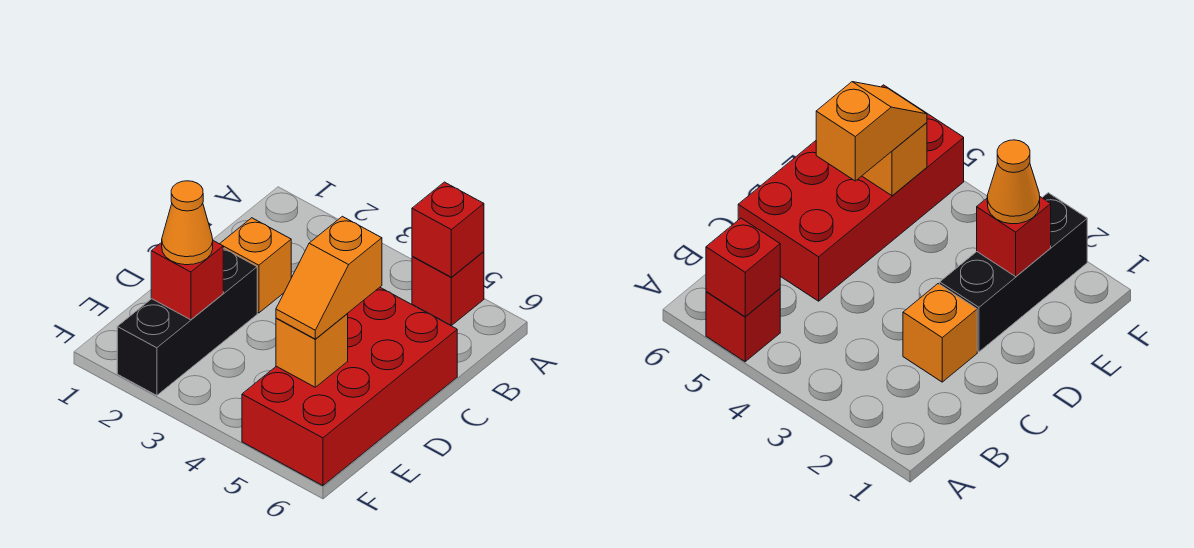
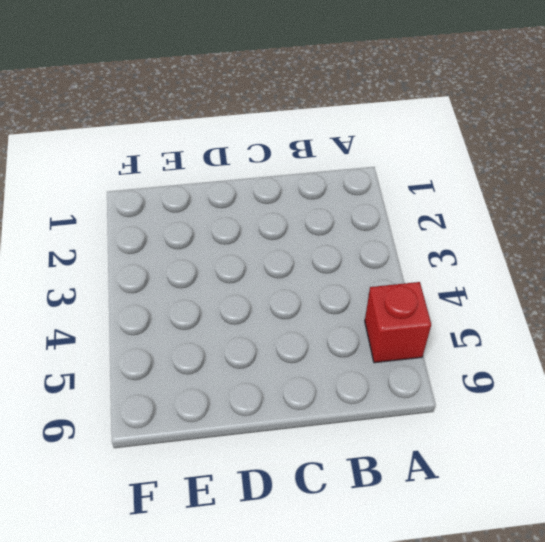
none -> orange brick C2 level 1
none -> red brick C5:F6 level 1

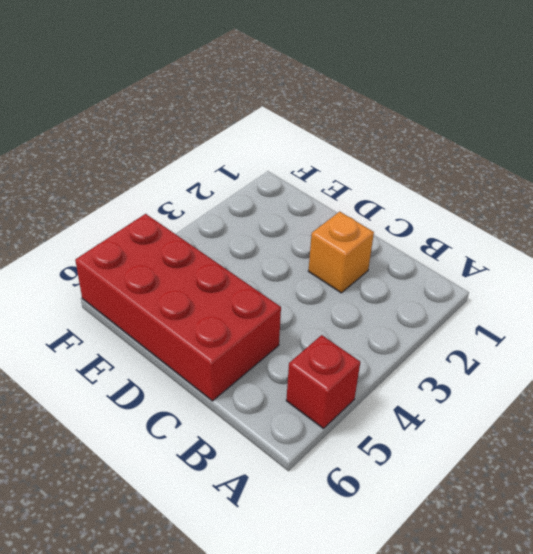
none -> black brick D2:F2 level 1
none -> red brick A5 level 2

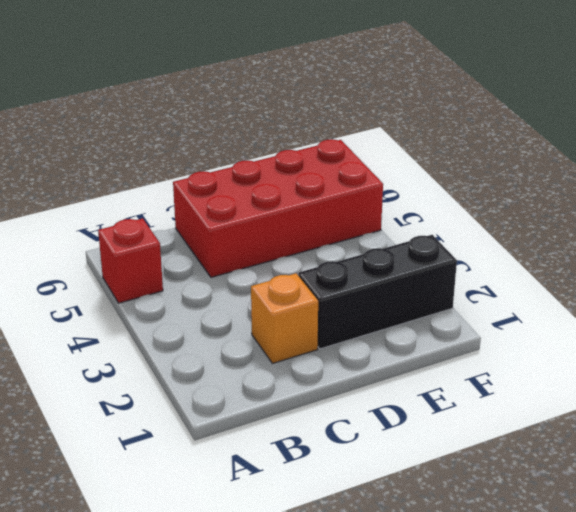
none -> red brick A5 level 2
none -> red brick E2 level 2

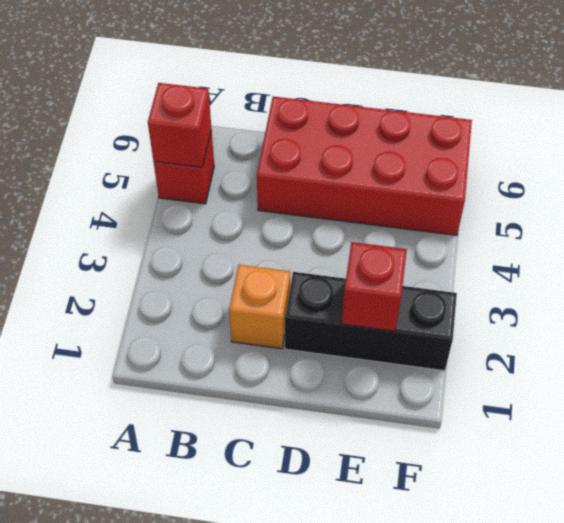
none -> orange brick E5 level 2
none -> orange slope D5:E5 level 3 top D

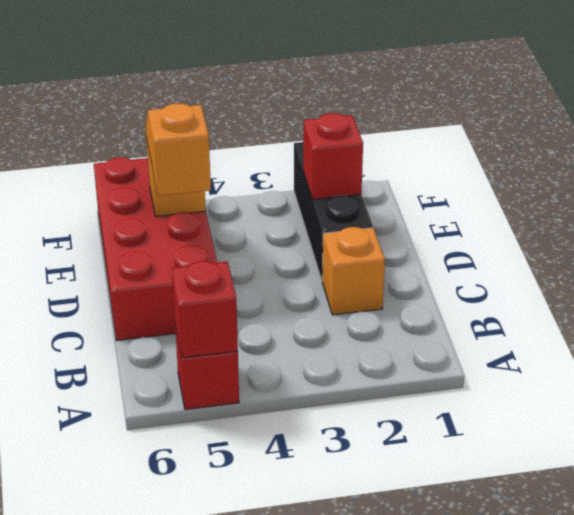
none -> orange cone E2 level 3

